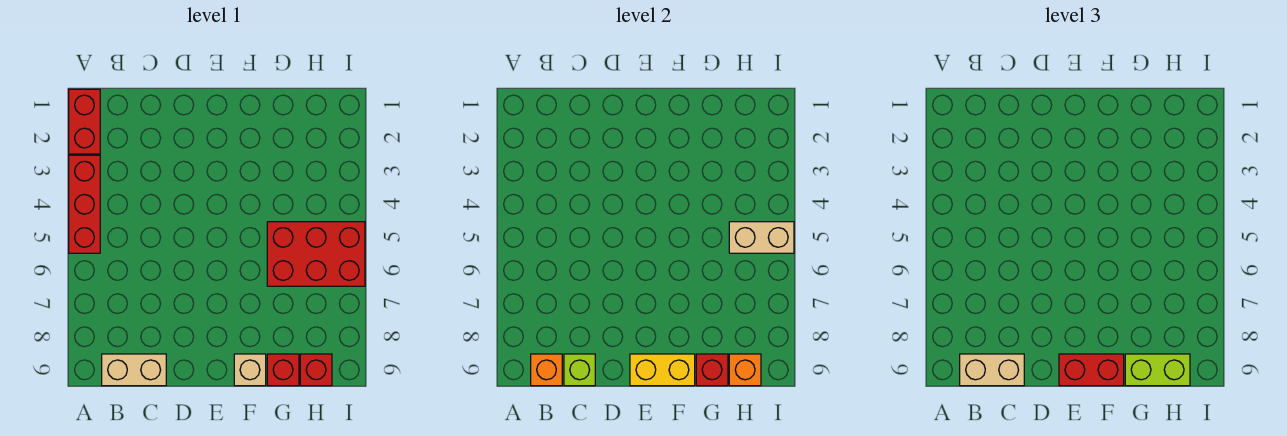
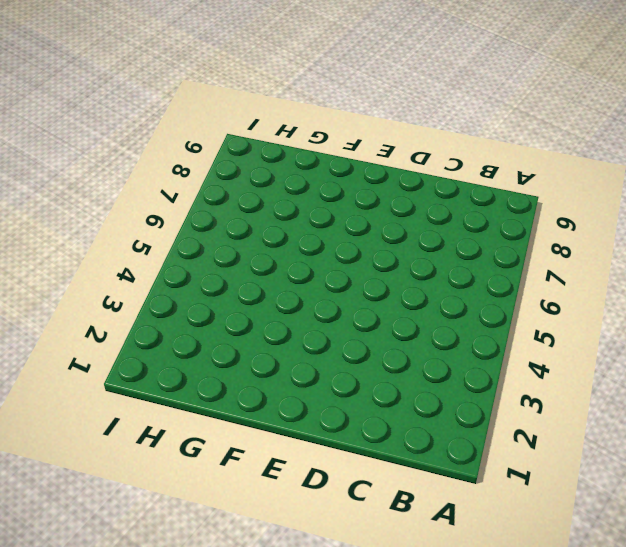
none -> red brick A1:A2 level 1
none -> red brick A3:A5 level 1
none -> tan brick B9:C9 level 1

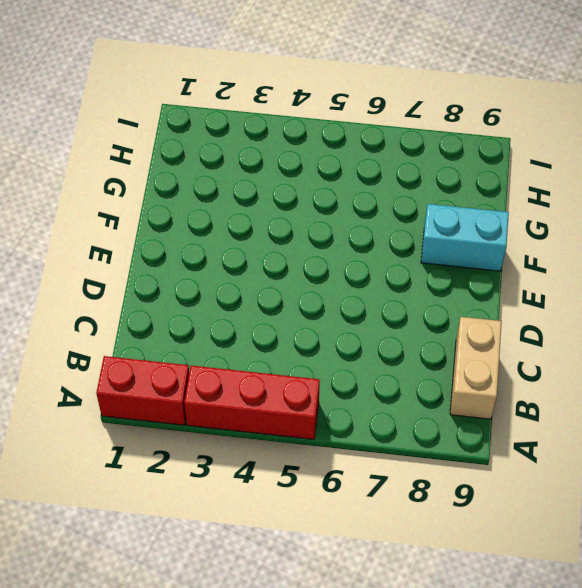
cyan brick F8:F9 level 1 -> tan brick F9 level 1
none -> red brick G5:I6 level 1
none -> red brick G9 level 1
none -> red brick H9 level 1

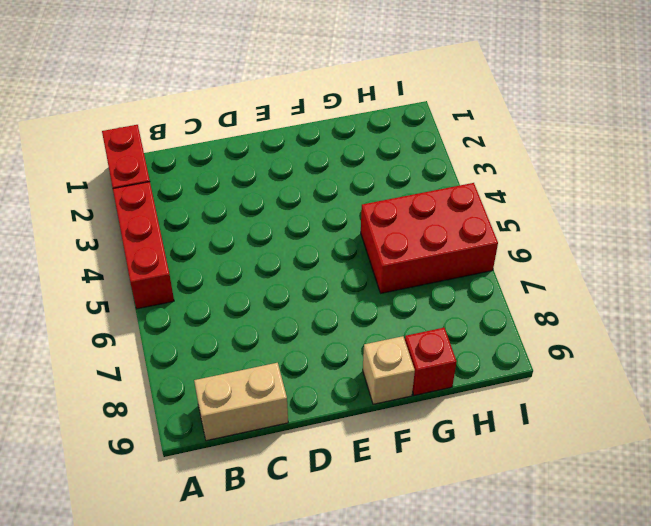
none -> red brick H9 level 1
none -> orange brick B9 level 2
none -> lime brick C9 level 2

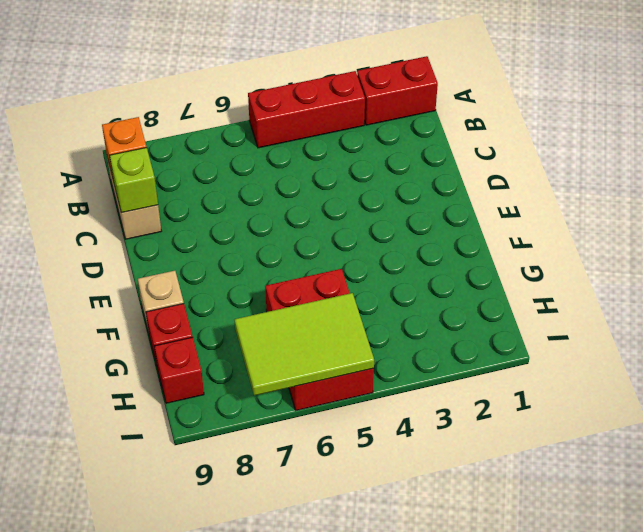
lime tile H5:I7 level 2 -> tan brick H5:I5 level 2
none -> yellow brick E9:F9 level 2
none -> red brick G9 level 2
none -> orange brick H9 level 2

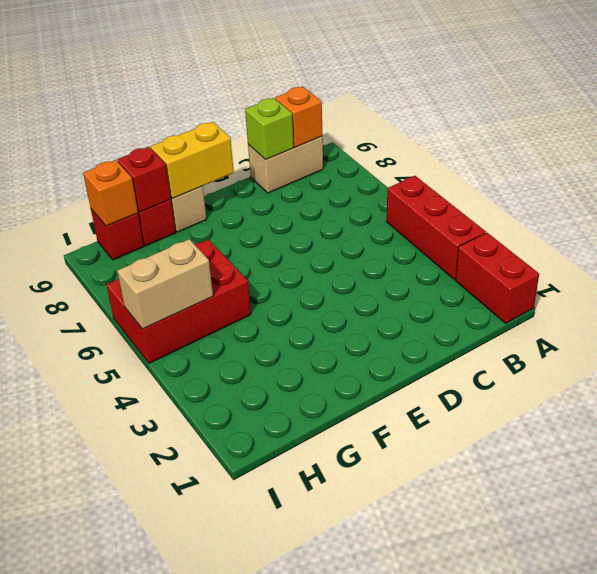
none -> tan brick B9:C9 level 3
none -> red brick E9:F9 level 3
none -> lime brick G9:H9 level 3

